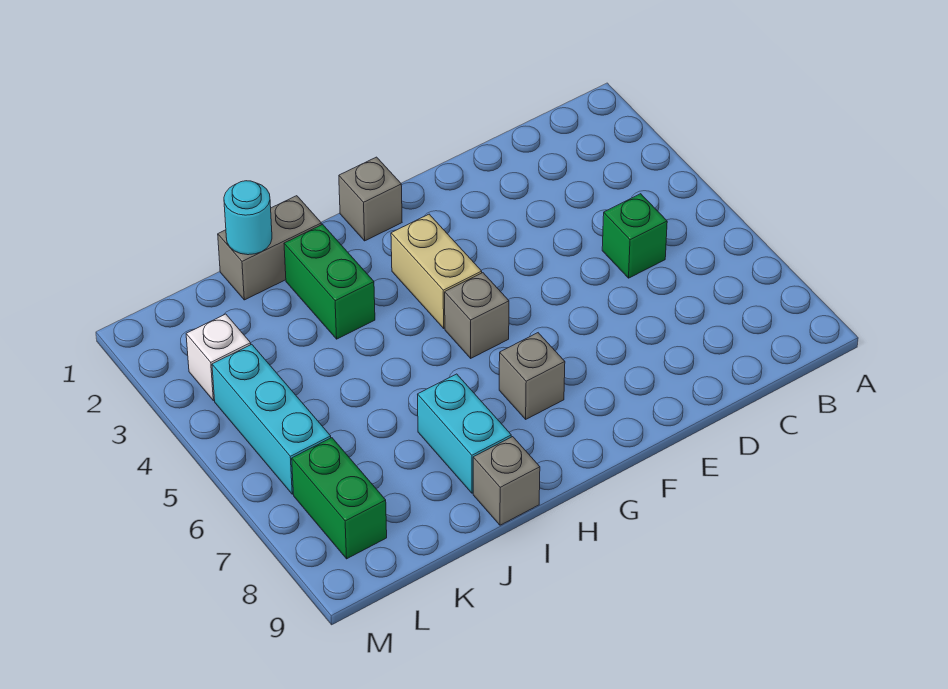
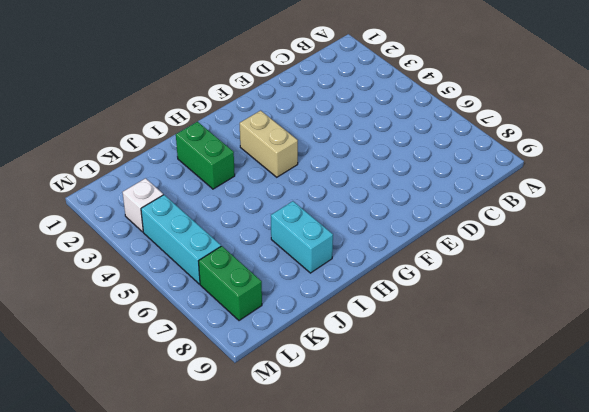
none -> green brick C5 level 1
none -> grey brick G1 level 1
none -> grey brick G5 level 1

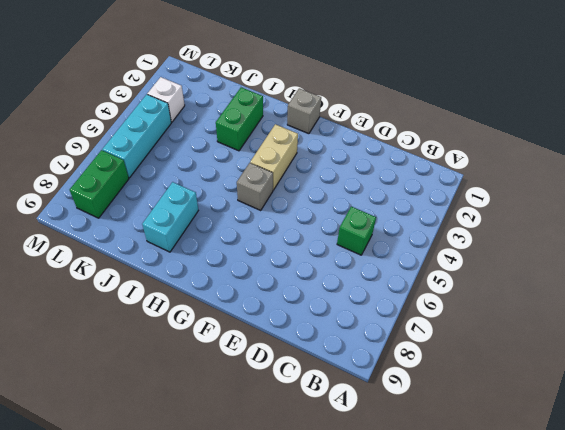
none -> grey brick G7 level 1
none -> grey brick I1:J1 level 1
none -> grey brick I9 level 1

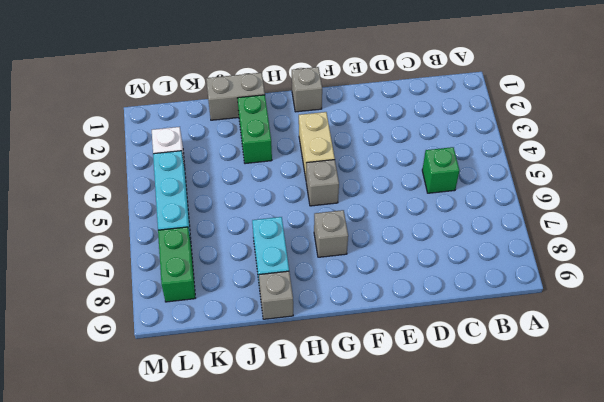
none -> cyan round brick J1 level 2

